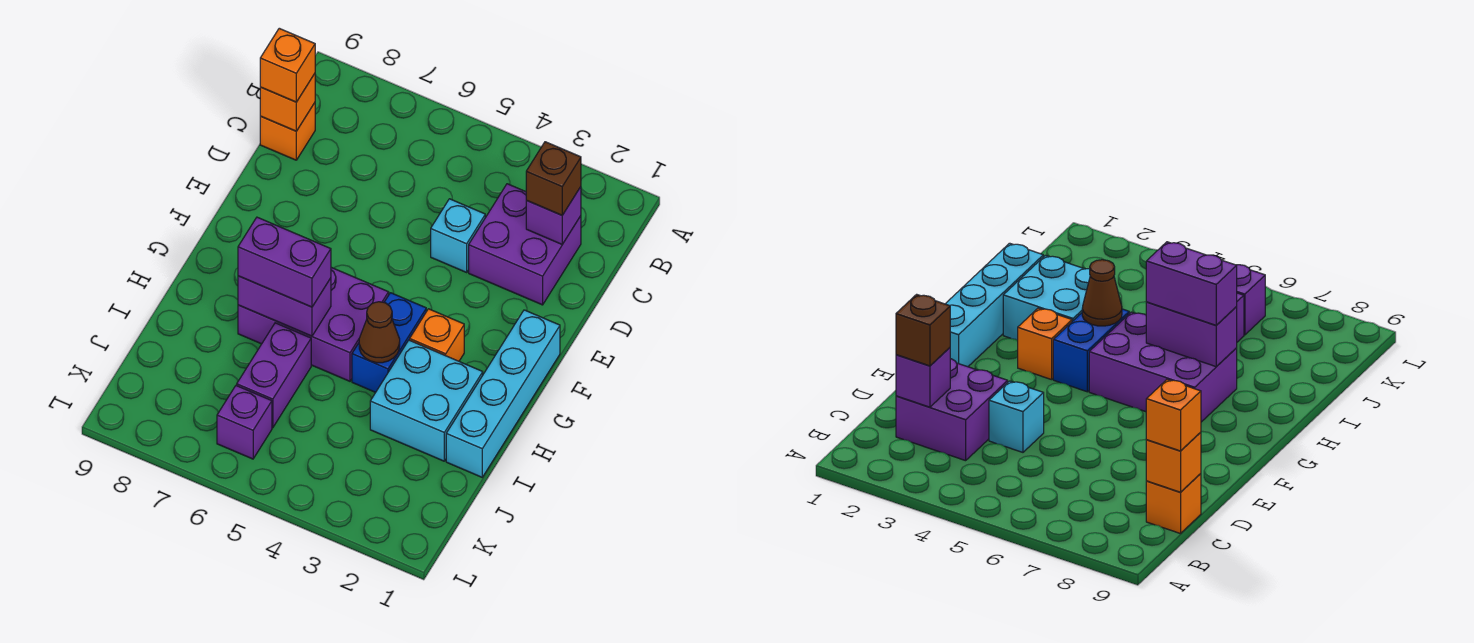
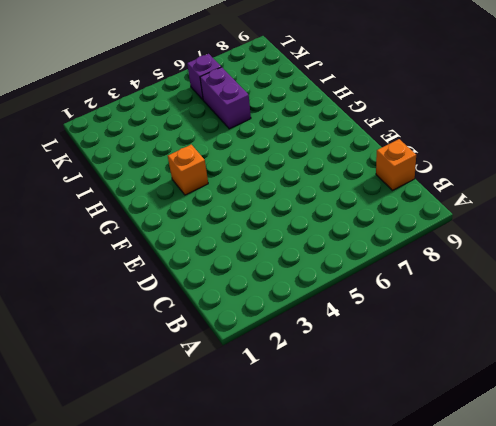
none -> purple brick C2:D3 level 1
none -> cyan brick D4 level 1
none -> cyan brick F1:I1 level 1

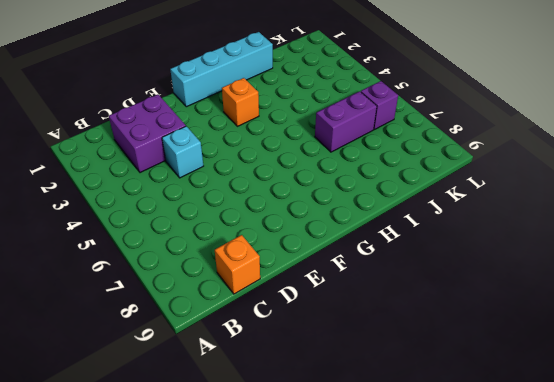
none -> blue brick G4:H4 level 1
none -> purple brick G5:H7 level 1
none -> cyan brick H2:I3 level 1

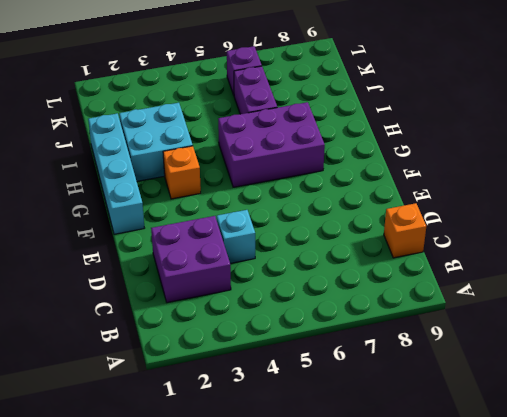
none -> blue brick G4:H4 level 1
none -> purple brick C2 level 2
none -> orange brick C9 level 2

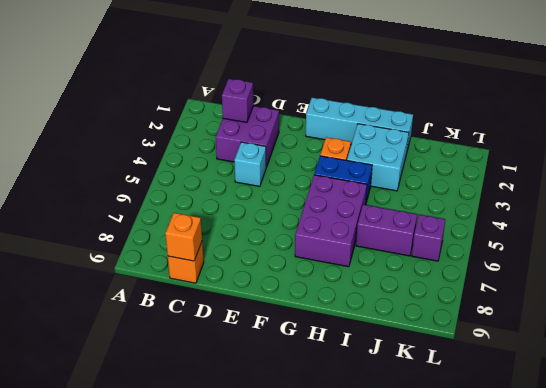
none -> brown cone H4 level 2
none -> purple brick H6:H7 level 2
none -> brown brick C2 level 3

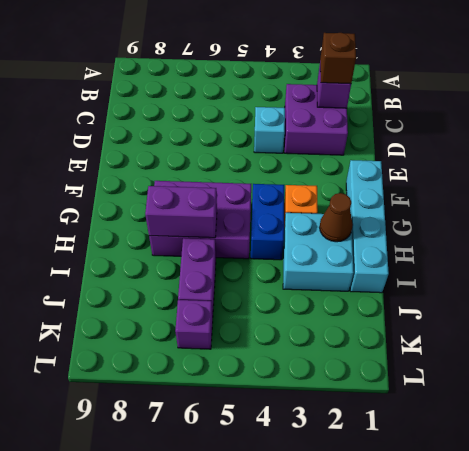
brown cone H2 level 2 -> brown cone H4 level 2
none -> orange brick C9 level 1
none -> orange brick C9 level 2
none -> orange brick C9 level 3

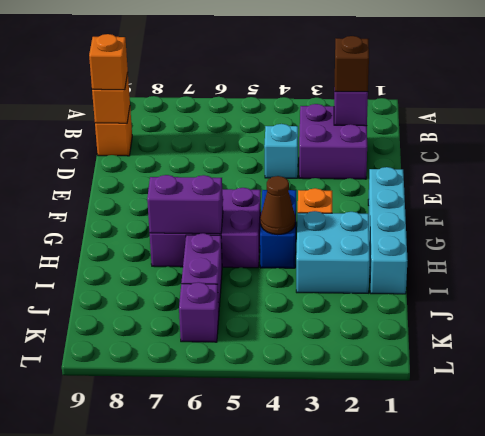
none -> purple brick H6:H7 level 3

